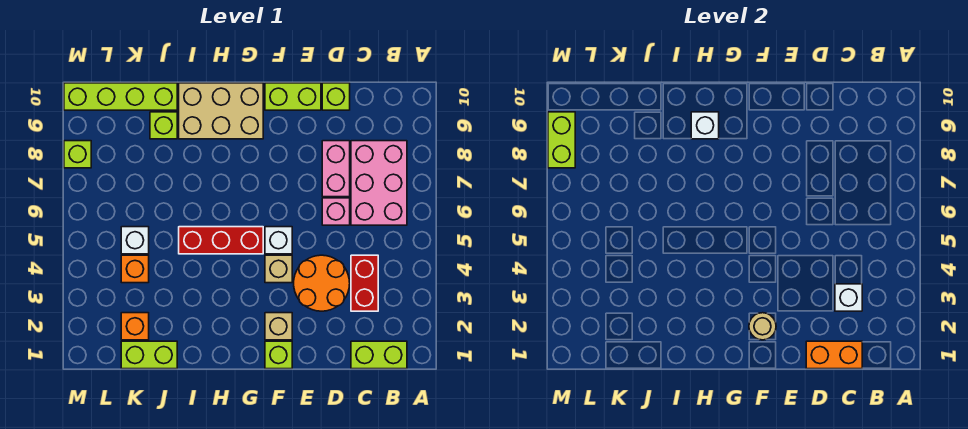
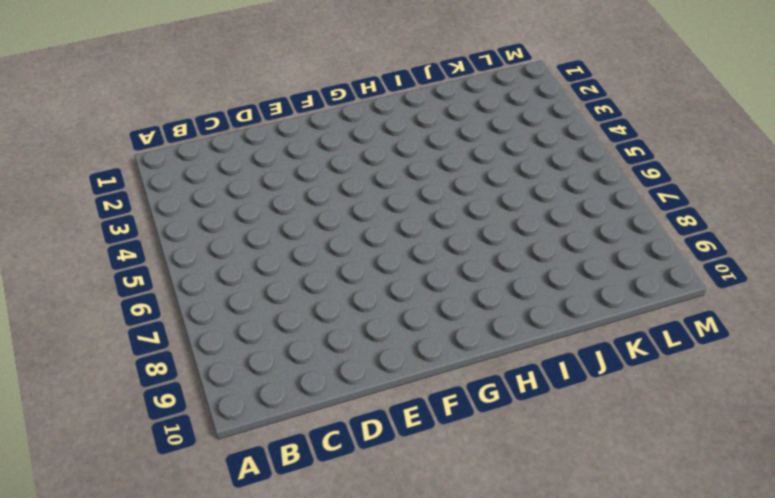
none -> lime brick B1:C1 level 1
none -> pink brick B6:C8 level 1
none -> red brick C3:C4 level 1

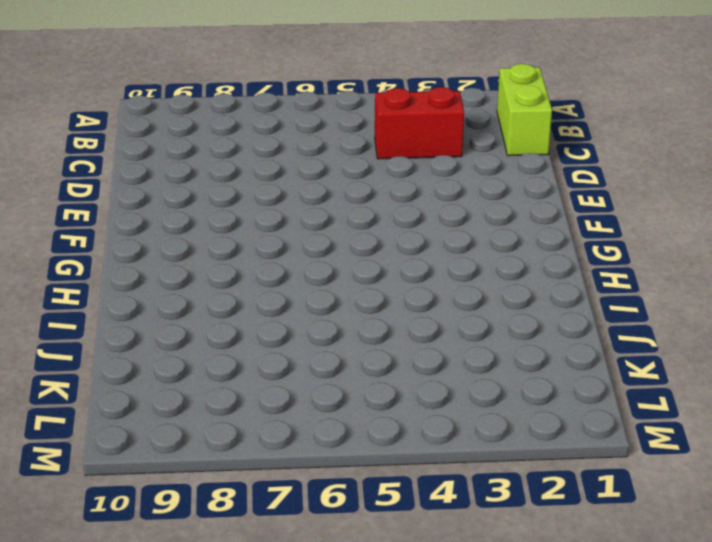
none -> pink brick B6:C8 level 1
none -> orange round brick D3:E4 level 1
none -> pink brick D6 level 1

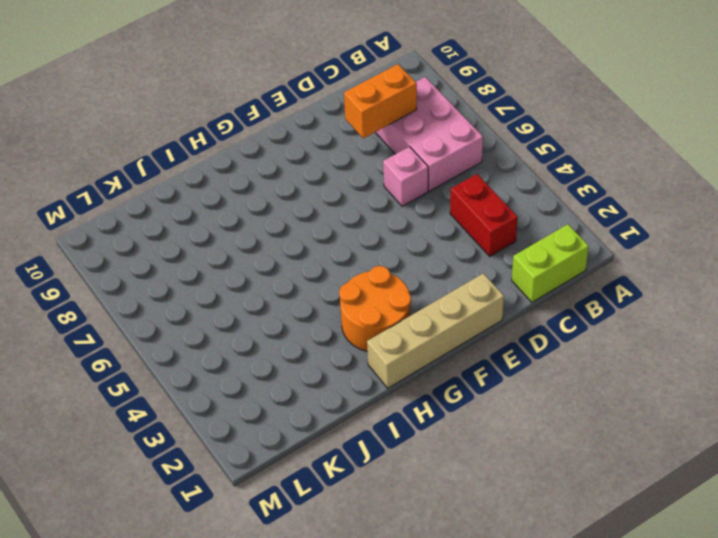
orange brick C8:D8 level 2 -> orange brick C1:D1 level 2
tan brick E1:H1 level 1 -> lime brick F1 level 1
orange round brick G2:H3 level 1 -> orange round brick D3:E4 level 1
none -> pink brick D7:D8 level 1
none -> lime brick D10 level 1
none -> lime brick E10:F10 level 1

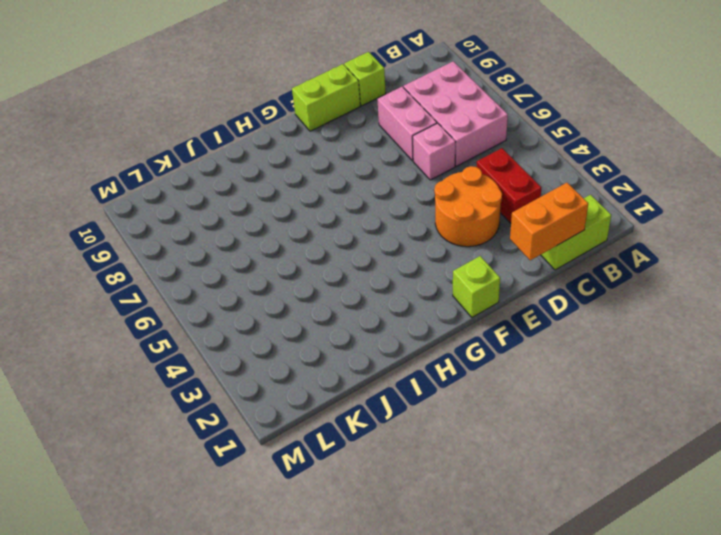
none -> tan brick F2 level 1
none -> tan brick F4 level 1
none -> white brick F5 level 1

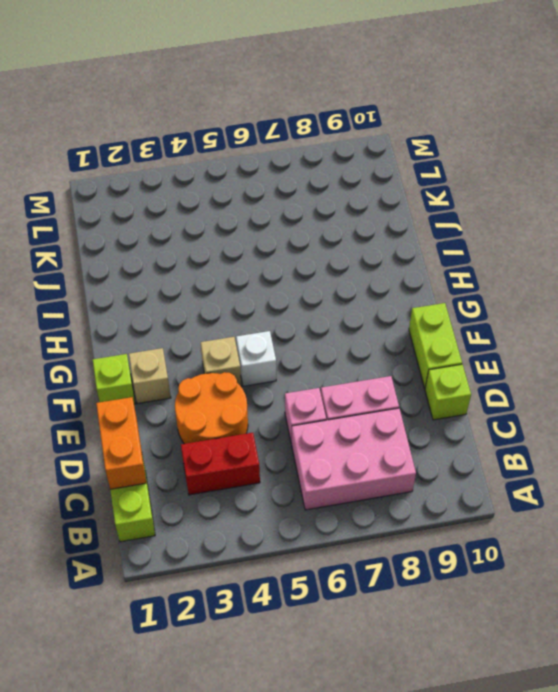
none -> red brick G5:I5 level 1
none -> tan brick G9:I10 level 1
none -> lime brick J1:K1 level 1

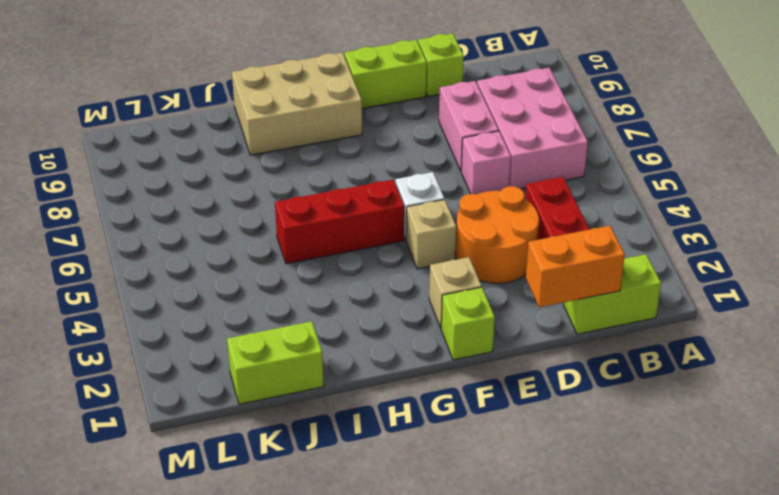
none -> lime brick J9 level 1
none -> lime brick J10:M10 level 1
none -> orange brick K2 level 1

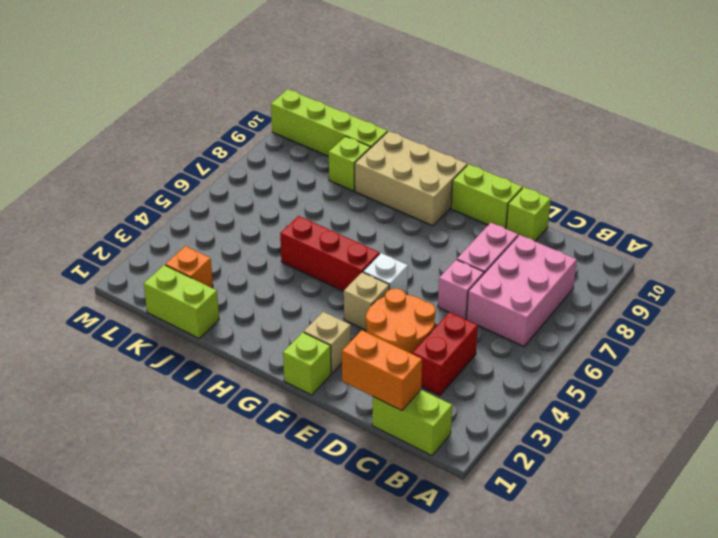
none -> orange brick K4 level 1
none -> white brick K5 level 1
none -> lime brick M8 level 1

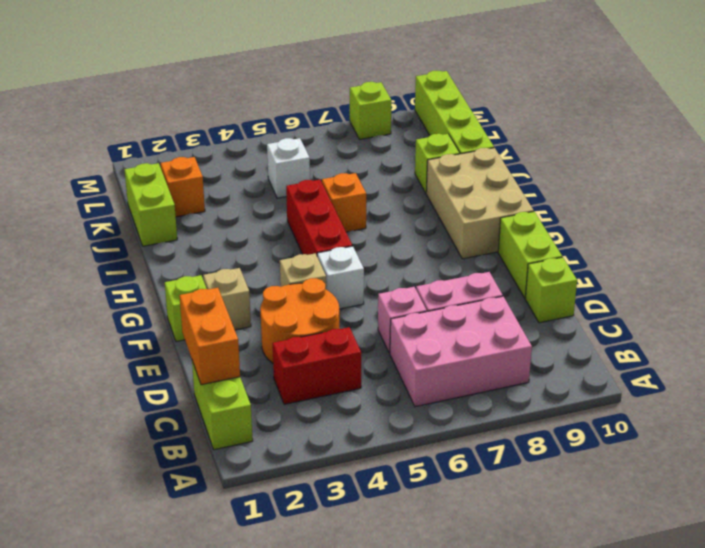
orange brick I6 level 1 -> orange brick K4 level 1
none -> white brick C3 level 2
none -> tan round brick F2 level 2
none -> white brick H9 level 2

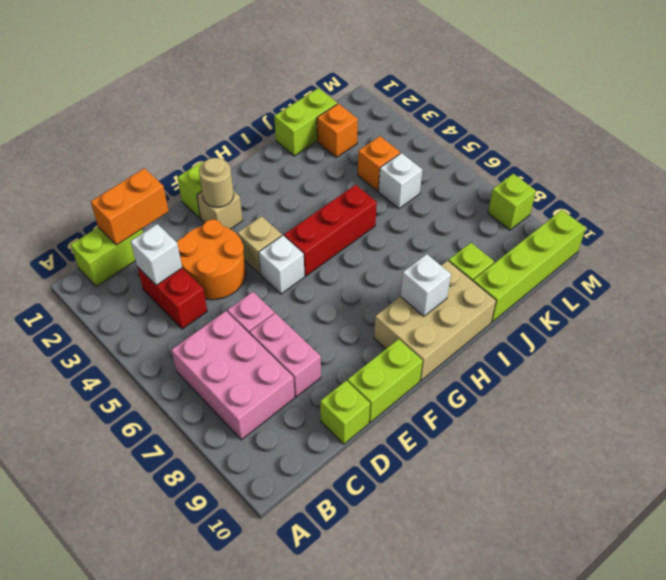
none -> lime brick M8:M9 level 2

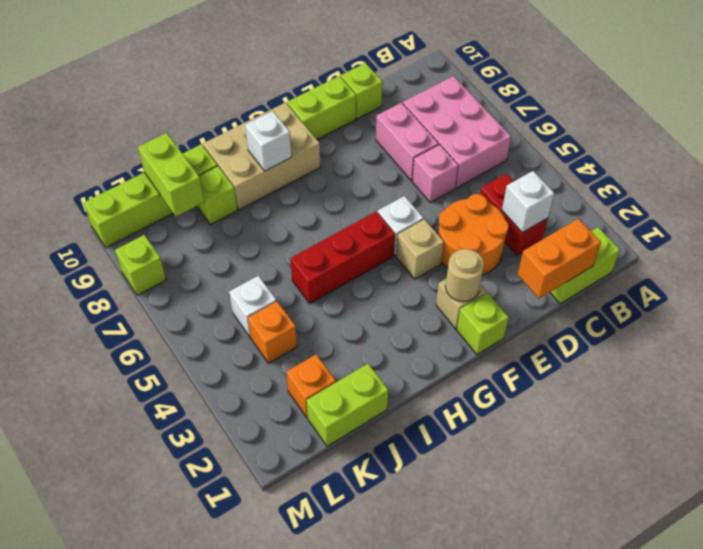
lime brick K9:K10 level 2 -> lime brick M8:M9 level 2

